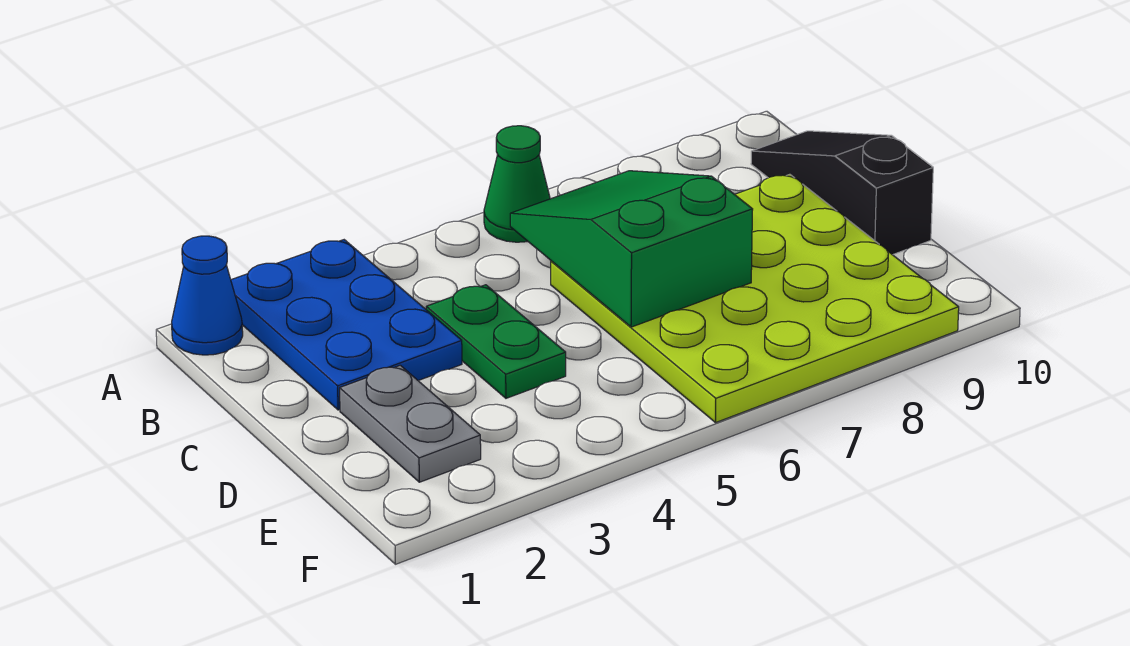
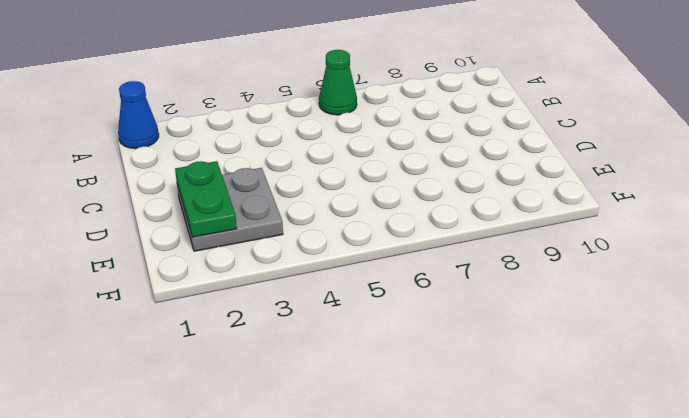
grey plate D2:E3 level 1 -> grey plate D2:E2 level 1
green plate D2:E2 level 2 -> green plate C4:D4 level 1
none -> blue plate A2:C3 level 1
none -> black slope B10:D10 level 1 top D

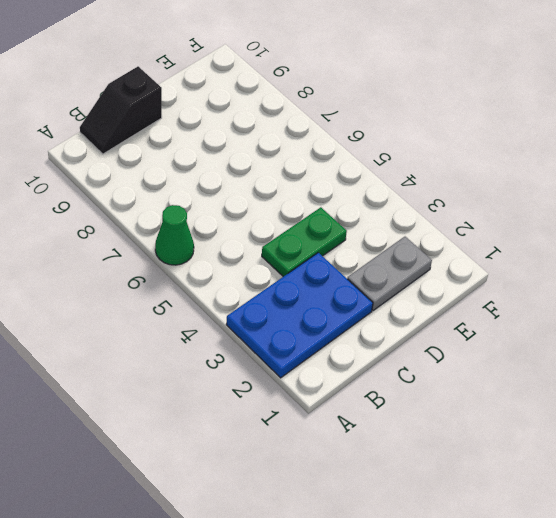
black slope B10:C10 level 1 top C -> black slope B10:D10 level 1 top D
none -> blue cone A1 level 1
none -> lime plate C6:F9 level 1

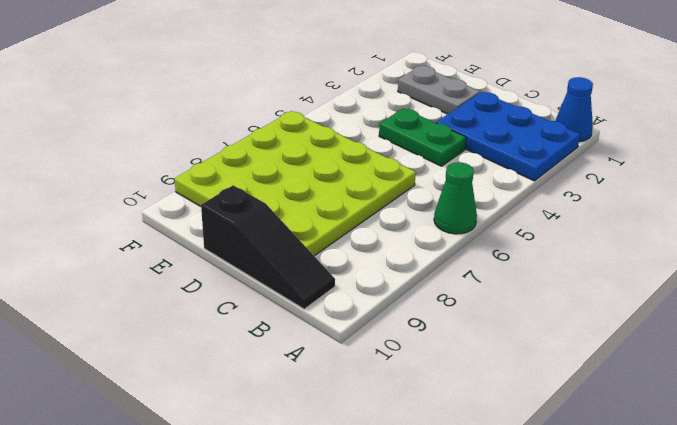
none -> green slope B6:D7 level 2 top D

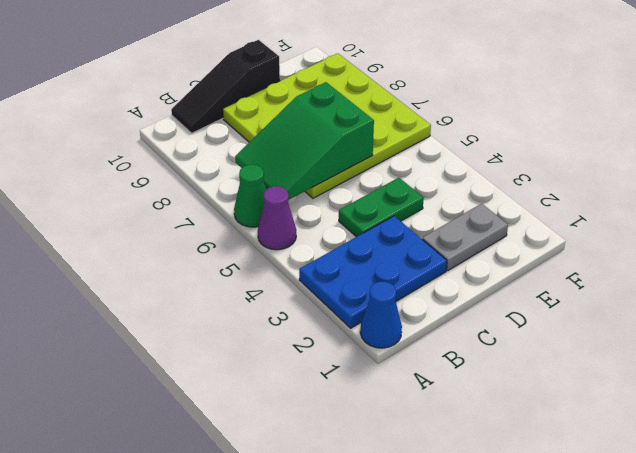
purple cone A5 level 1 -> none

